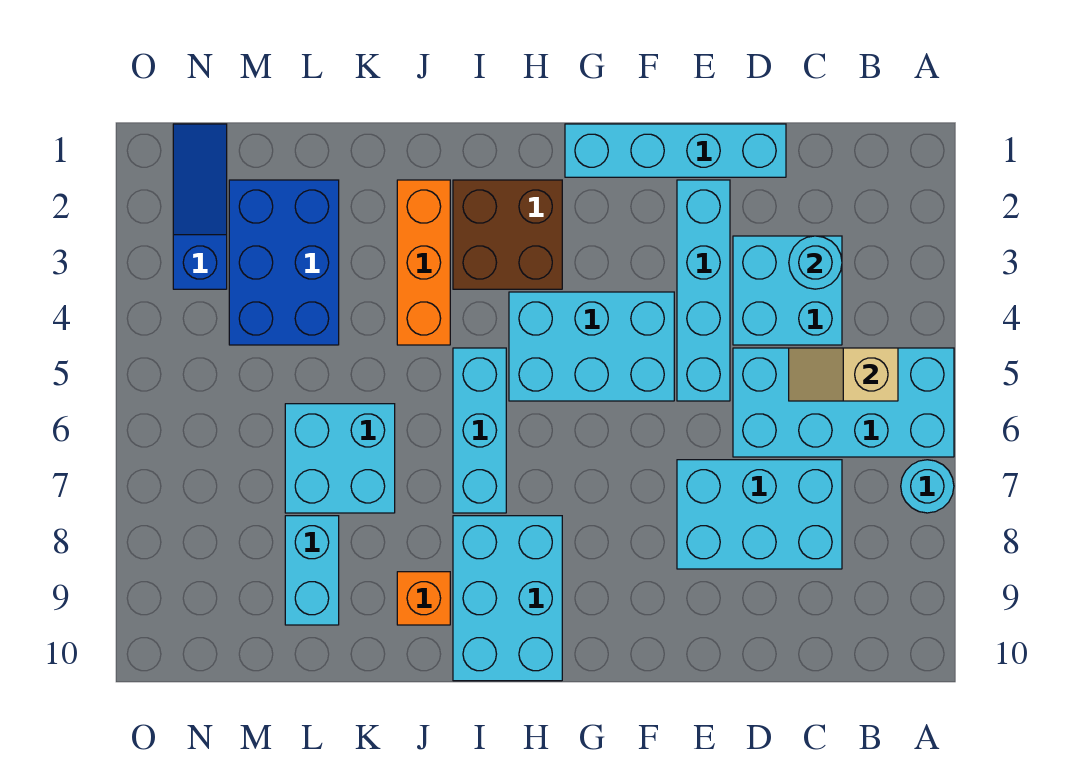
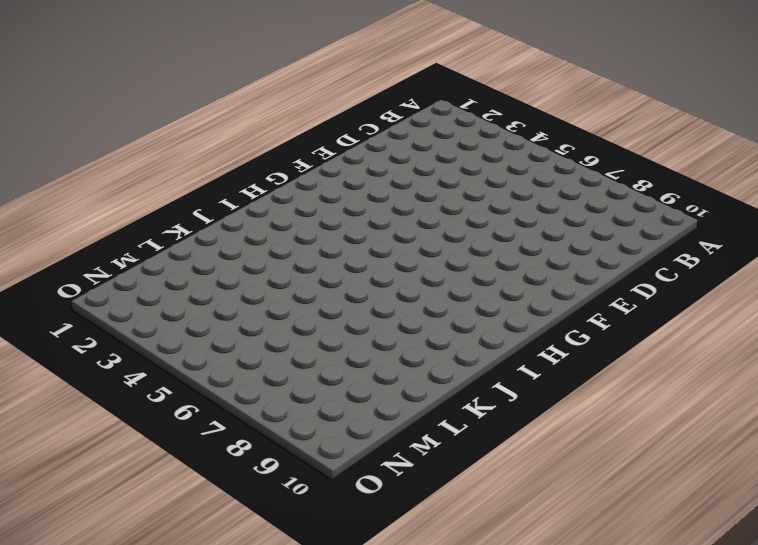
none -> cyan brick A5:D6 level 1
none -> cyan round brick A7 level 1
none -> cyan brick C3:D4 level 1

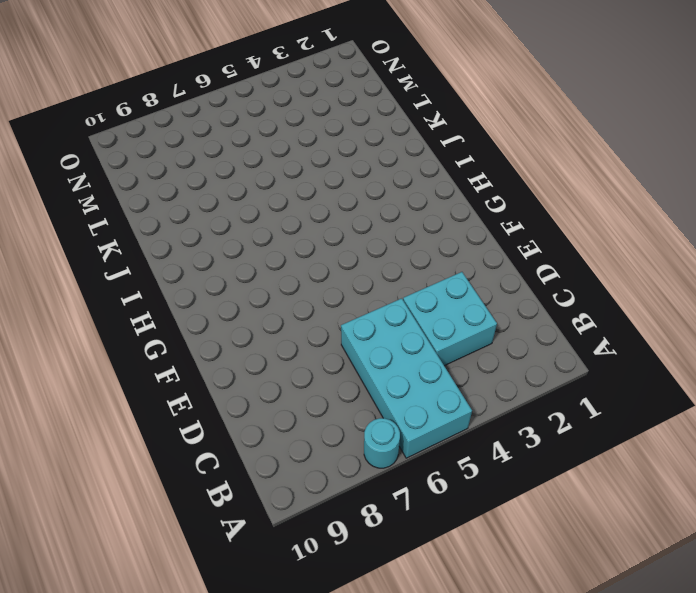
none -> cyan brick C7:E8 level 1
none -> cyan brick D1:G1 level 1
none -> cyan brick E2:E5 level 1

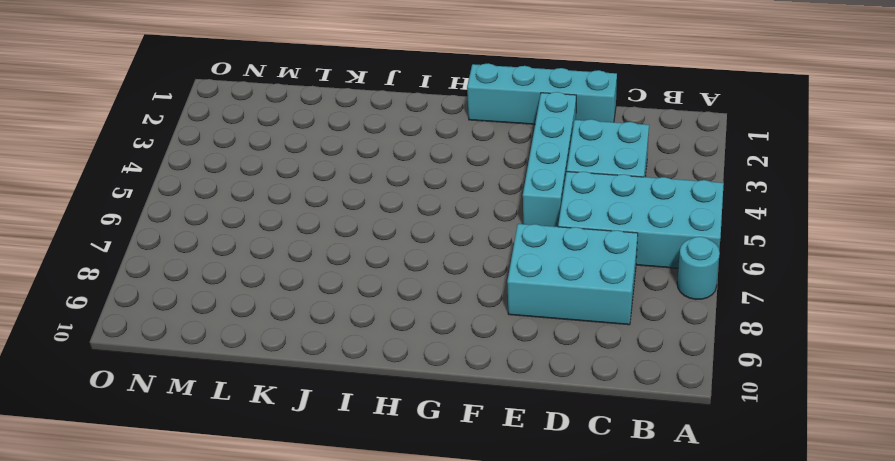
none -> cyan brick F4:H5 level 1
none -> brown brick H2:I3 level 1
none -> cyan brick H8:I10 level 1

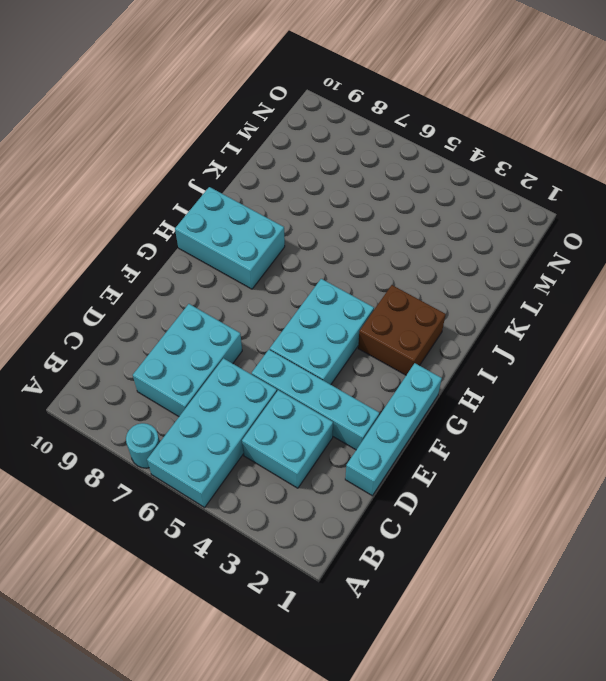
none -> cyan brick I5:I7 level 1
none -> orange brick J2:J4 level 1
none -> orange brick J9 level 1

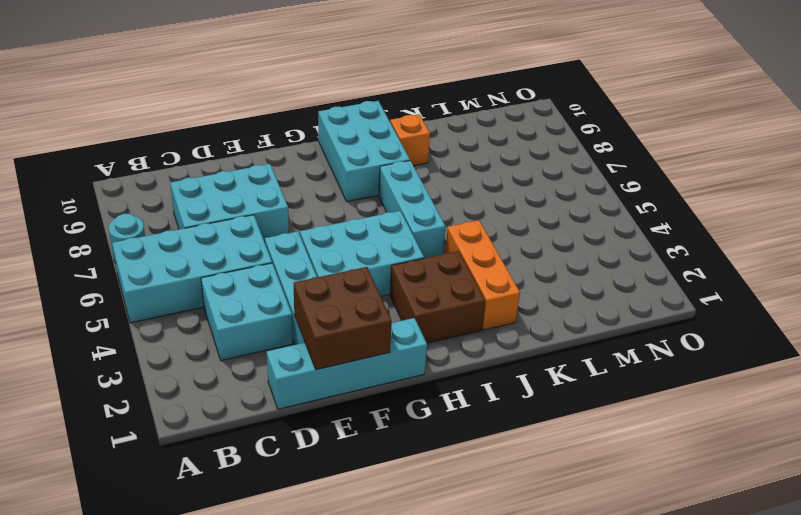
brown brick E1:F2 level 2 -> none
none -> cyan brick K6:L7 level 1
none -> blue brick L2:M4 level 1
none -> cyan brick L8:L9 level 1

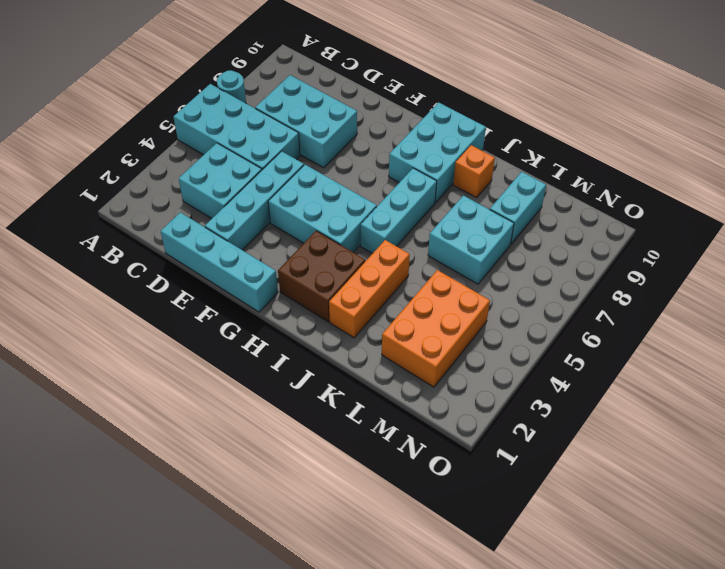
orange brick L2:M4 level 1 -> blue brick L2:M4 level 1
none -> blue slope N1:N3 level 1 top 3
none -> tan slope B5:C5 level 2 top B
none -> cyan round brick C3 level 2

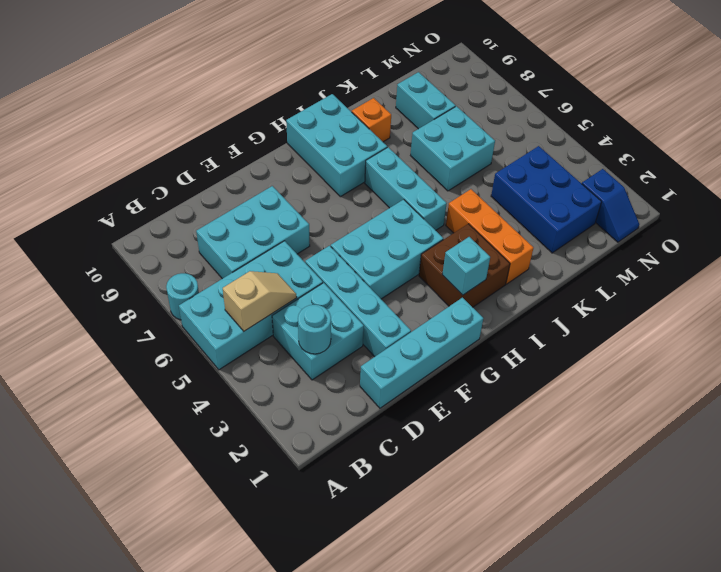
cyan brick H2 level 2 -> none
blue slope N1:N2 level 1 top 2 -> blue slope N1:N3 level 1 top 3

